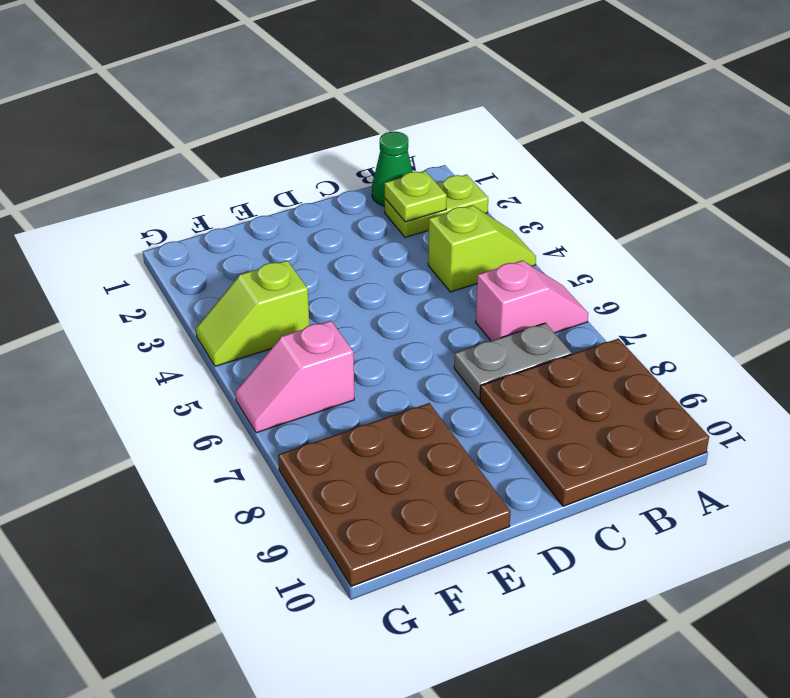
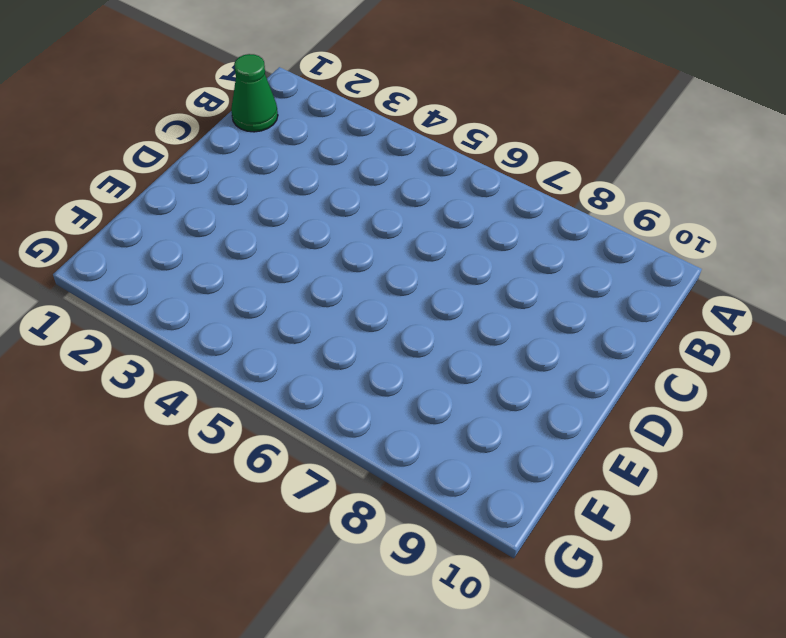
none -> lime plate A2:B2 level 1
none -> lime slope A4:B4 level 1 top B

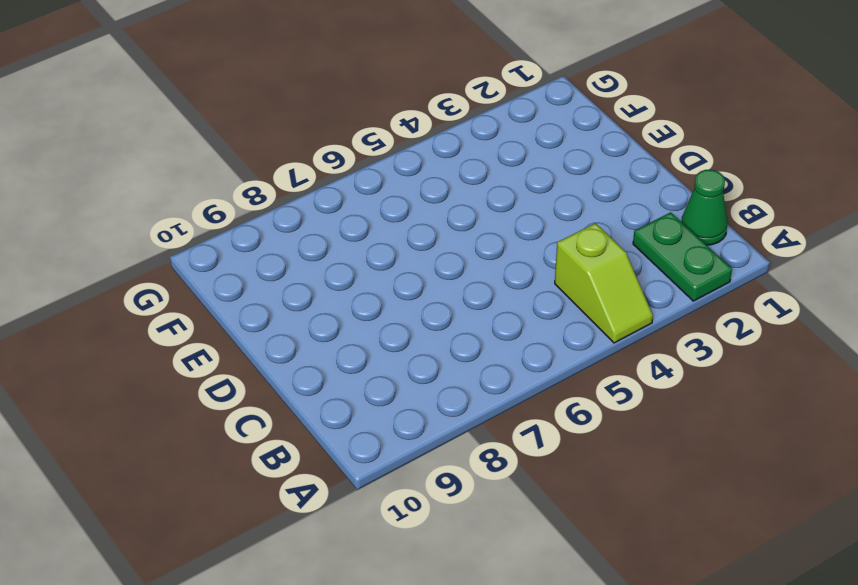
green plate A2:B2 level 1 -> lime plate A2:B2 level 1
none -> pink slope A6:B6 level 1 top B
none -> brown plate A8:C10 level 1

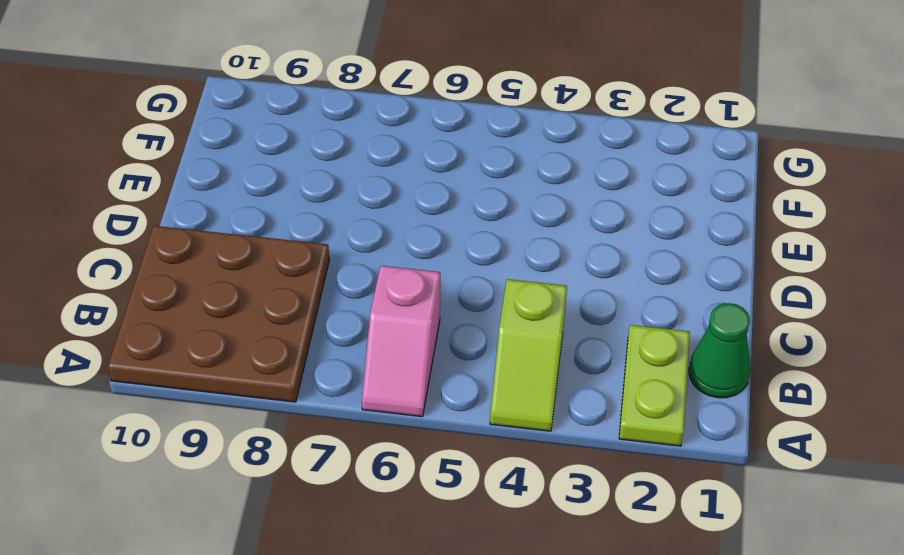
none -> grey plate B7:C7 level 1
none -> brown plate E8:G10 level 1

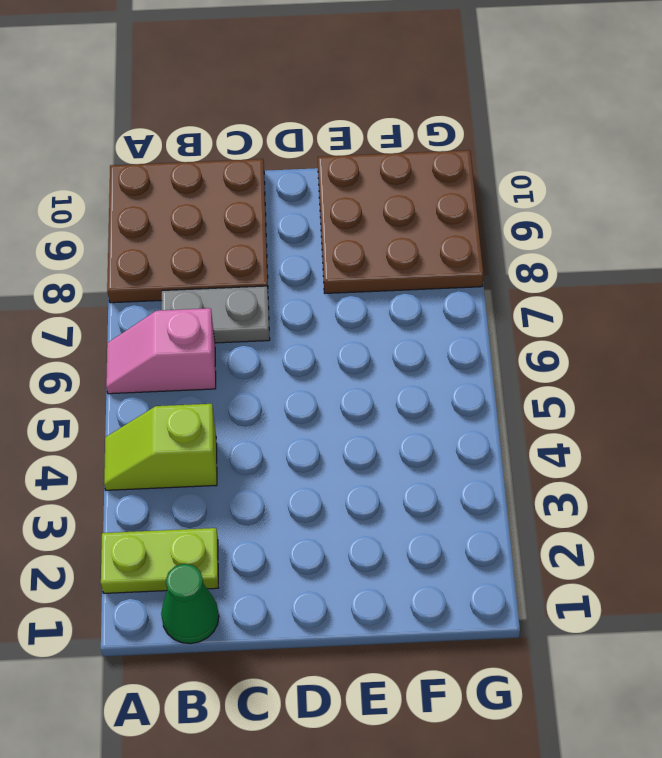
none -> lime slope F4:G4 level 1 top F
none -> pink slope F6:G6 level 1 top F

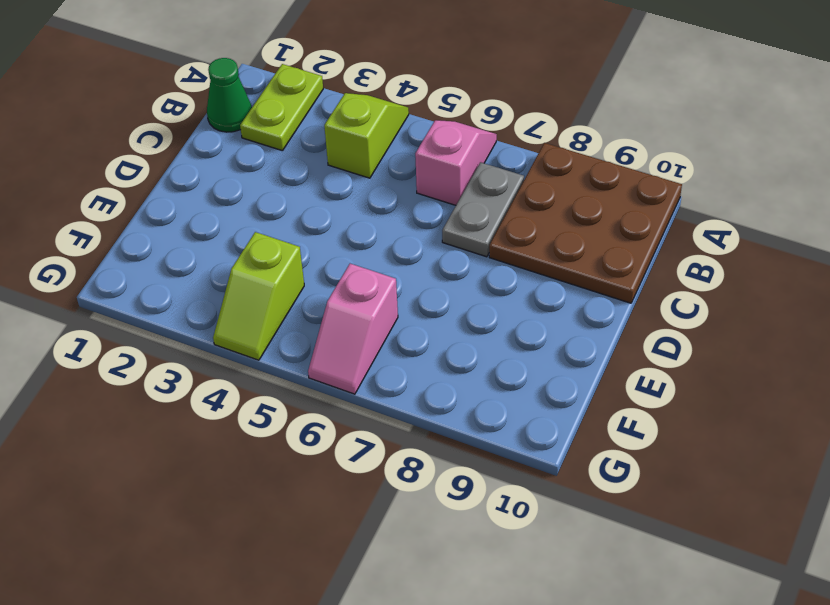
none -> brown plate E8:G10 level 1
none -> lime plate B2 level 2

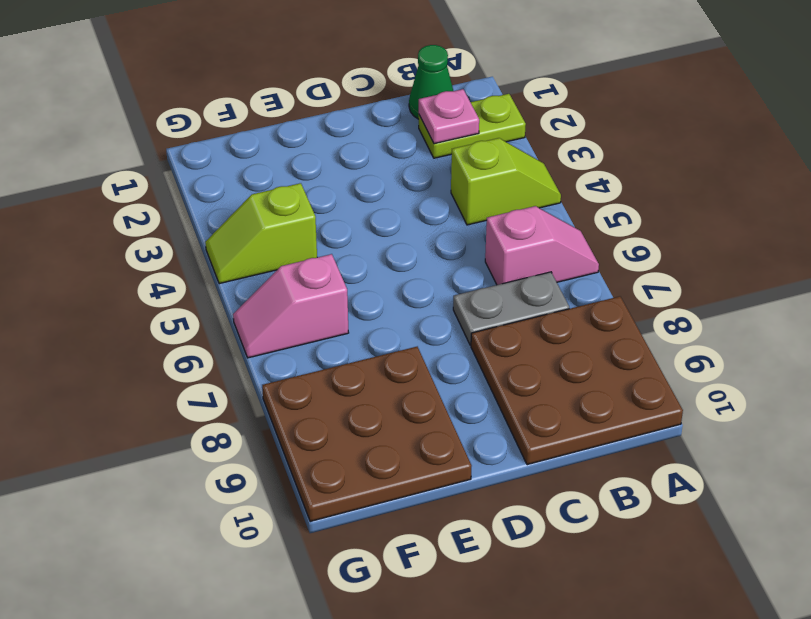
pink plate B2 level 2 -> lime plate B2 level 2

